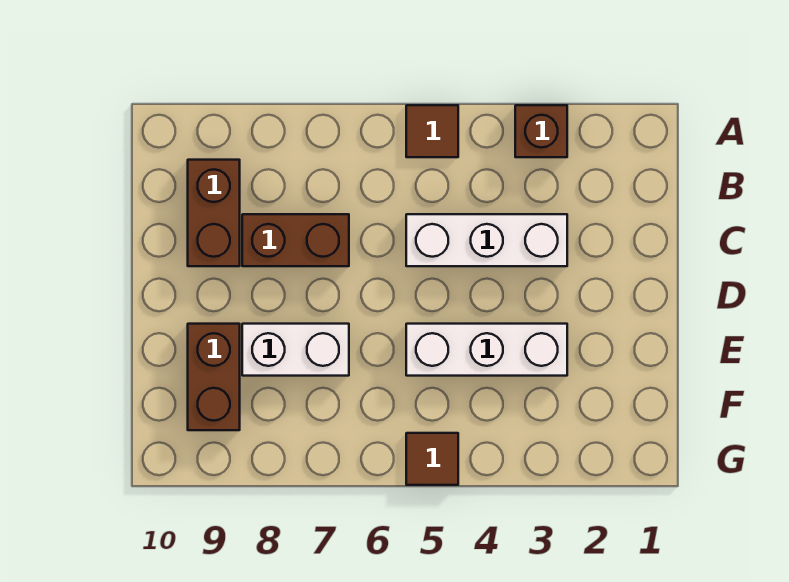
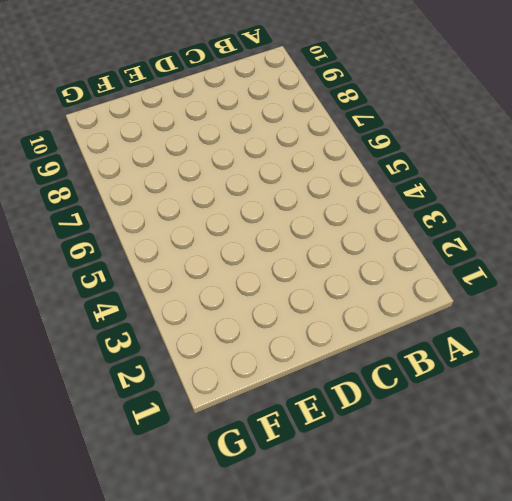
none -> brown brick A3 level 1
none -> brown tile A5 level 1

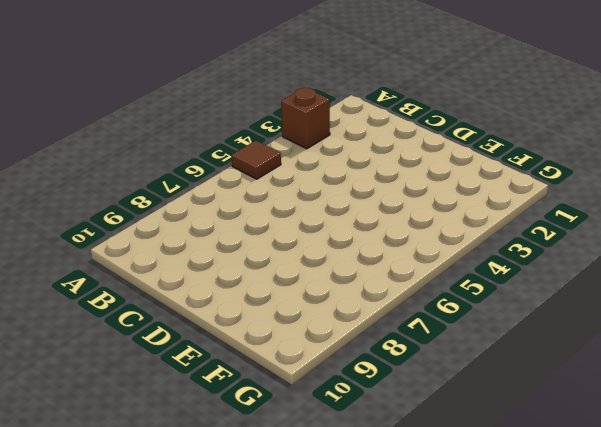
none -> brown brick B9:C9 level 1
none -> white brick C3:C5 level 1

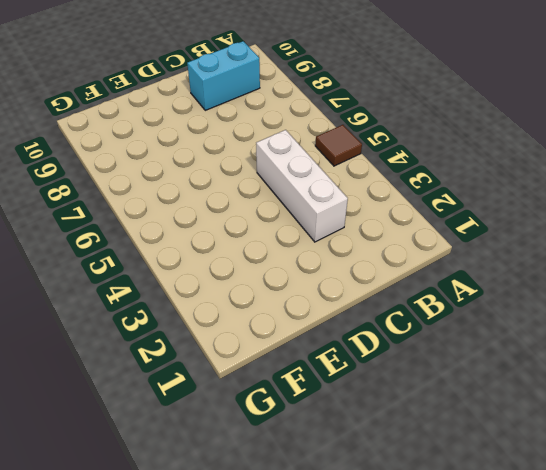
cyan brick B9:C9 level 1 -> brown brick B9:C9 level 1
none -> brown brick A3 level 1
none -> brown brick C7:C8 level 1

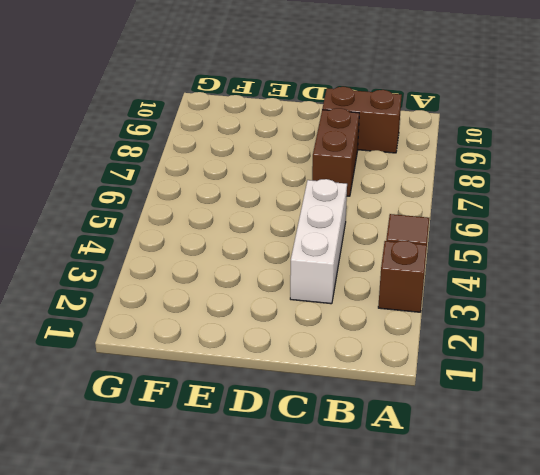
none -> white brick E3:E5 level 1
none -> white brick E7:E8 level 1

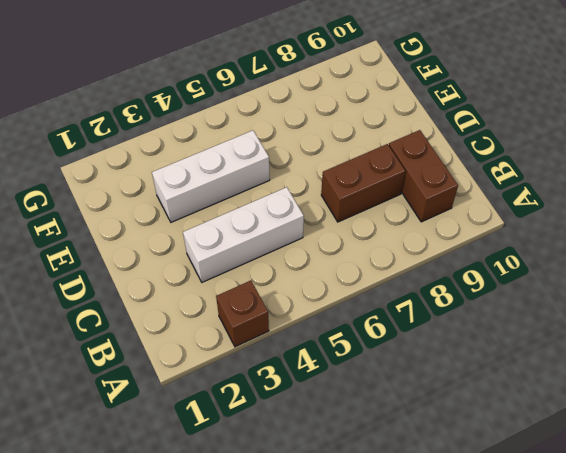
none -> brown tile A5 level 1
none -> white brick E7:E8 level 1

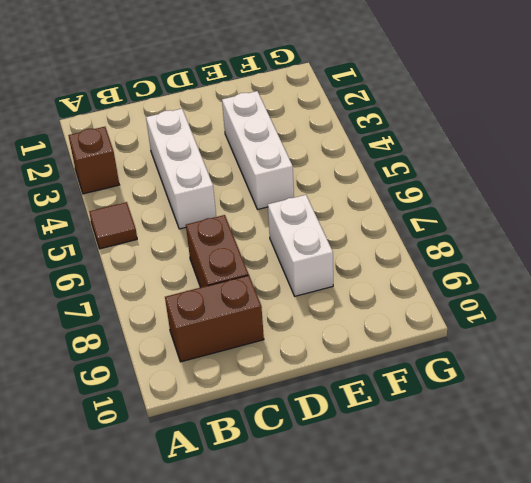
none -> brown brick E9:F9 level 1
none -> brown tile G5 level 1

